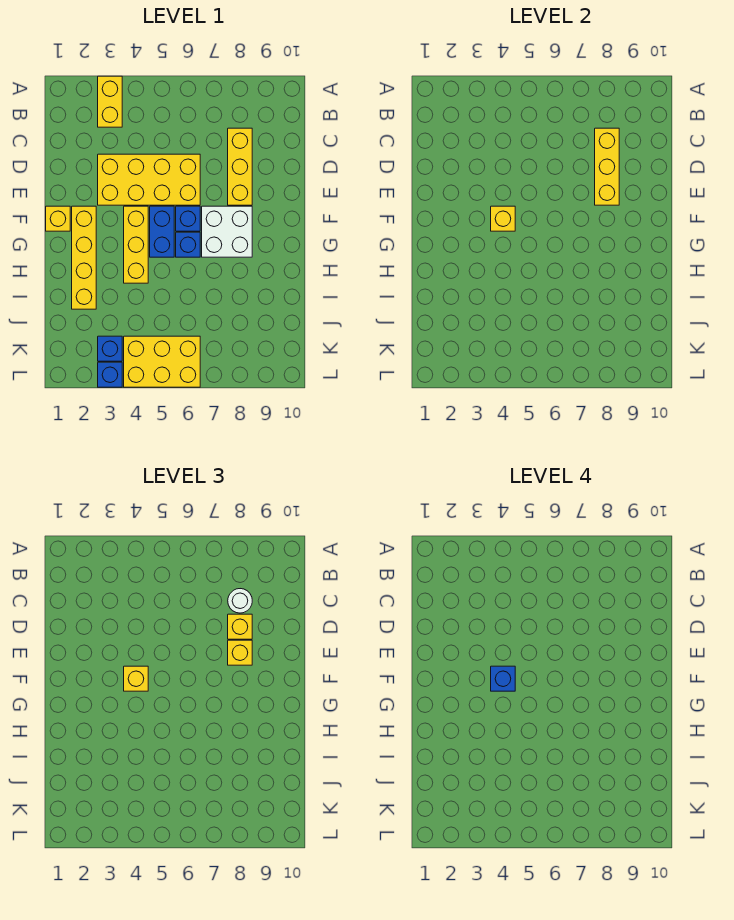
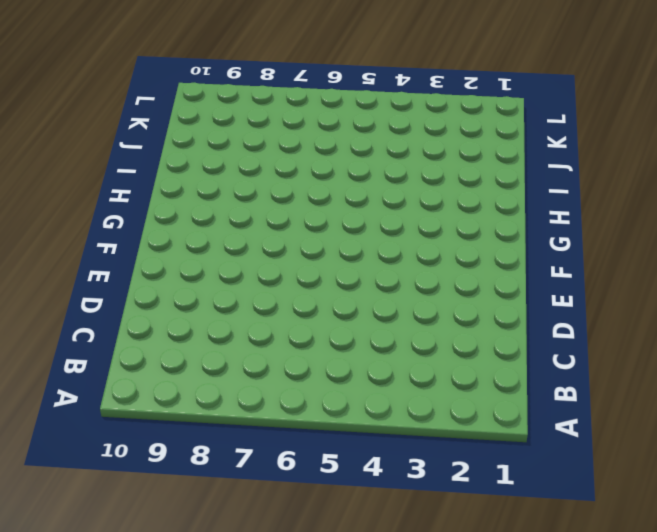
none -> yellow brick A3:B3 level 1
none -> yellow brick C8:E8 level 1
none -> yellow brick D3:E6 level 1

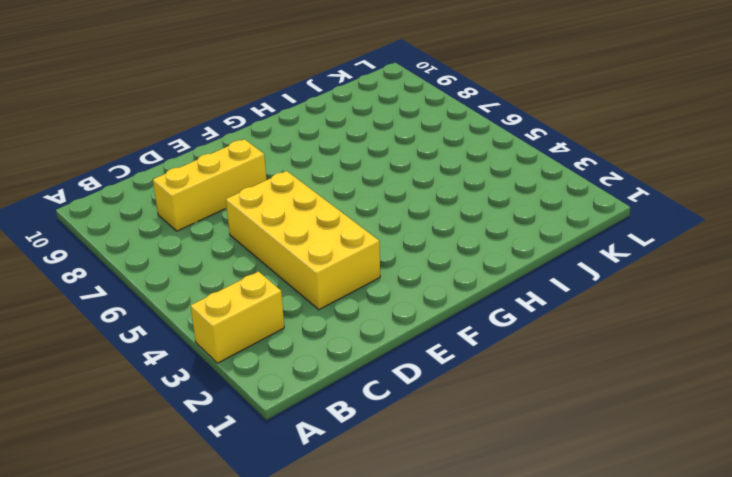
none -> yellow brick F1 level 1
none -> yellow brick F2:I2 level 1
none -> yellow brick F4:H4 level 1

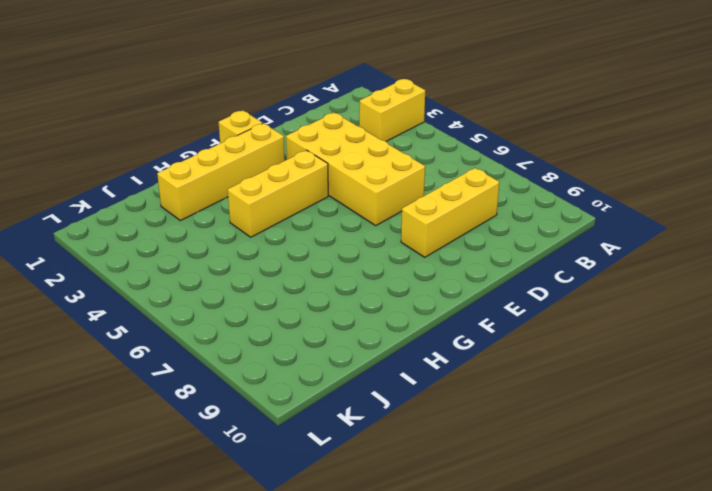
none -> blue brick F5:G5 level 1
none -> blue brick F6 level 1
none -> white brick F7:G8 level 1

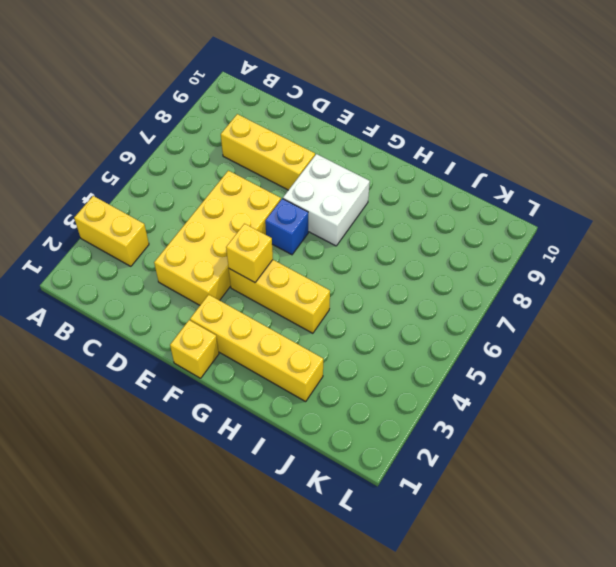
none -> blue brick F5:G5 level 1
none -> blue brick G6 level 1
none -> blue brick K3 level 1

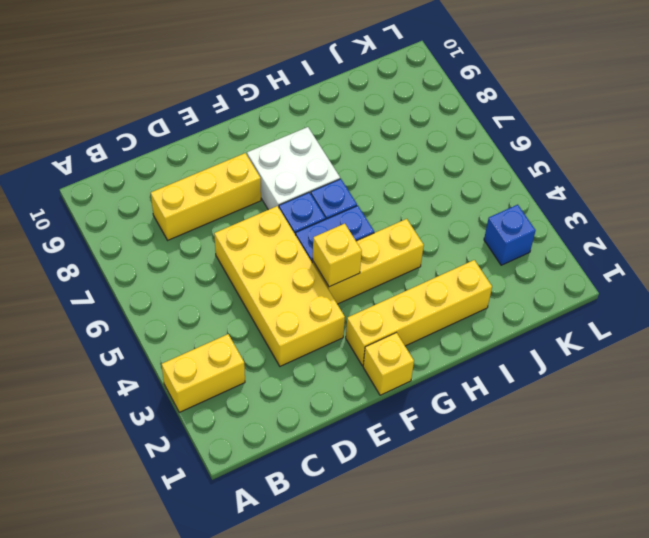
none -> yellow brick K4:L6 level 1
none -> blue brick L3 level 1
none -> yellow brick C8:E8 level 2

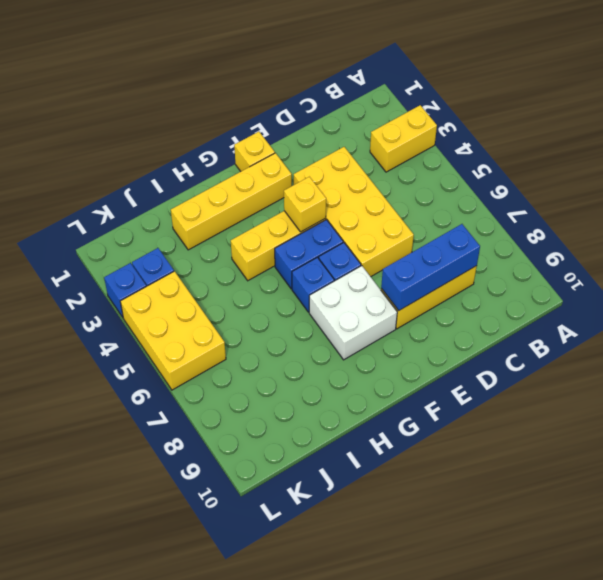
blue brick C8:E8 level 2 -> yellow brick C8:E8 level 2
none -> white round brick C8 level 3
none -> yellow brick D8 level 3
none -> yellow brick E8 level 3

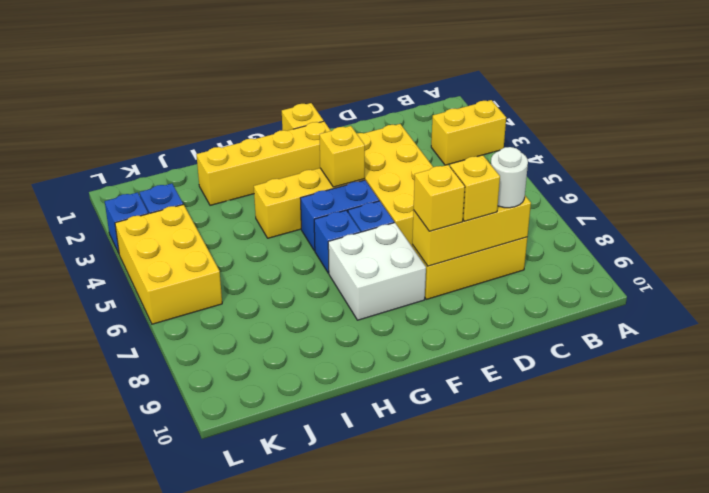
none -> yellow brick F4 level 3
none -> blue brick F4 level 4

